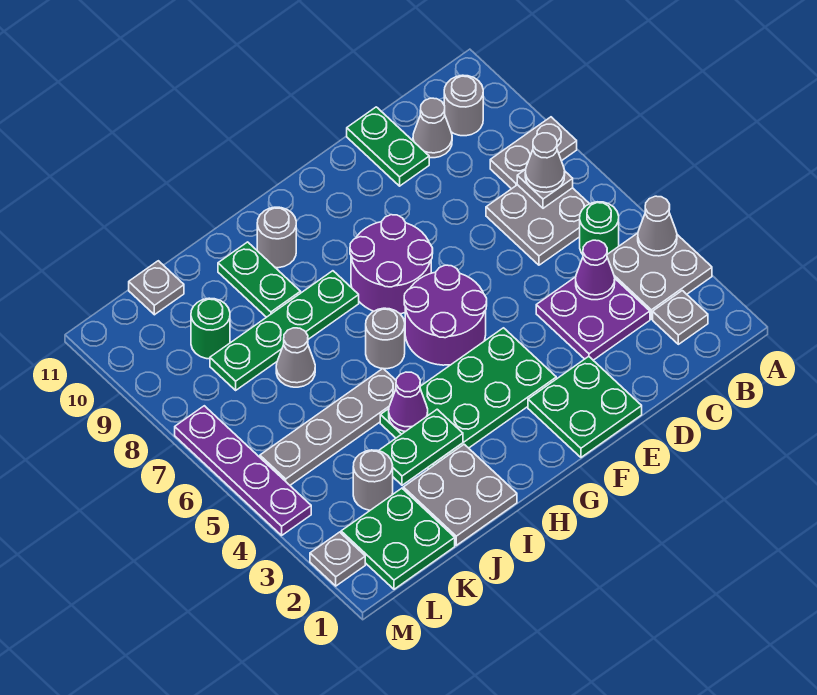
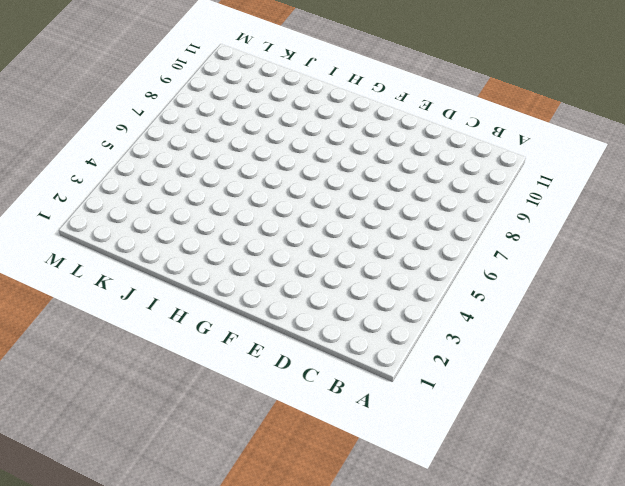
none -> grey plate A3:B4 level 1
none -> grey plate A8:B8 level 1
none -> grey plate B2 level 1
none -> green round brick B5 level 1

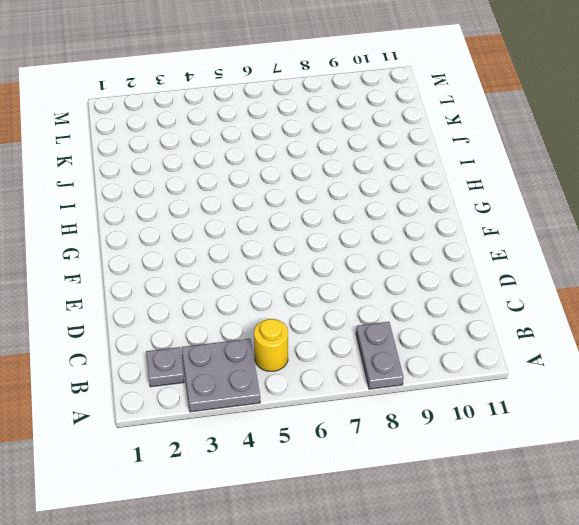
yellow round brick B5 level 1 -> green round brick B5 level 1
none -> grey plate B6:C7 level 1
none -> grey round brick B10 level 1
none -> purple plate C3:D4 level 1
none -> grey cone C10 level 1

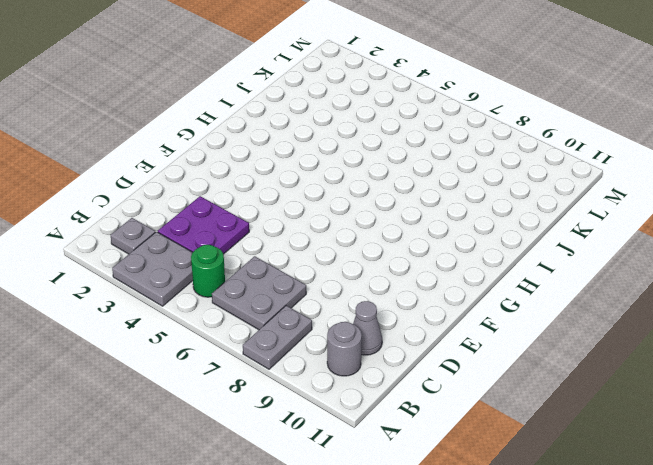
none -> green plate D10:D11 level 1
none -> green plate E1:F2 level 1
none -> green plate F3:I4 level 1
none -> purple round brick F5:G6 level 1

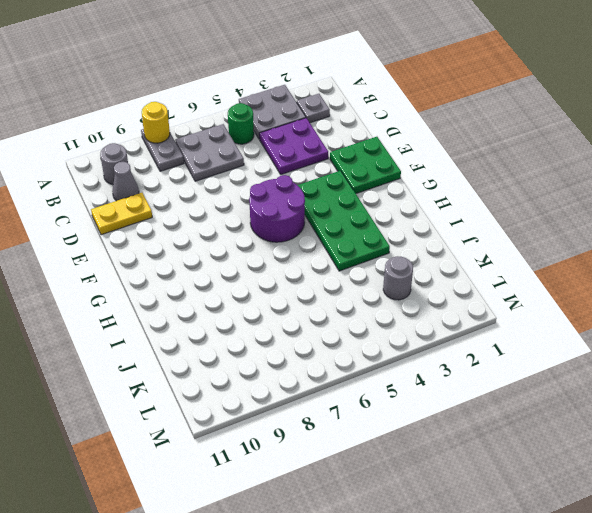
yellow round brick A8 level 2 -> none
yellow plate D10:D11 level 1 -> green plate D10:D11 level 1
none -> purple round brick F7:G8 level 1
none -> grey round brick H6 level 1
none -> green plate H8:K8 level 1
none -> grey round brick H10 level 1

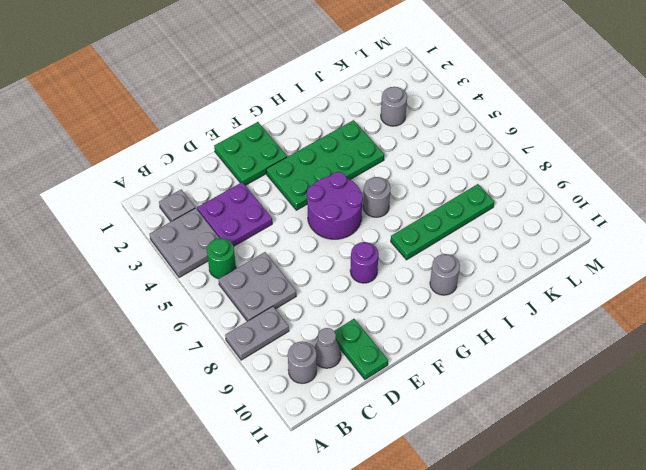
purple round brick F8 level 1 -> purple round brick F7:G8 level 1
none -> grey plate I1:J2 level 1
none -> grey plate I5:L5 level 1
none -> green plate I9:I10 level 1
none -> grey cone J7 level 1

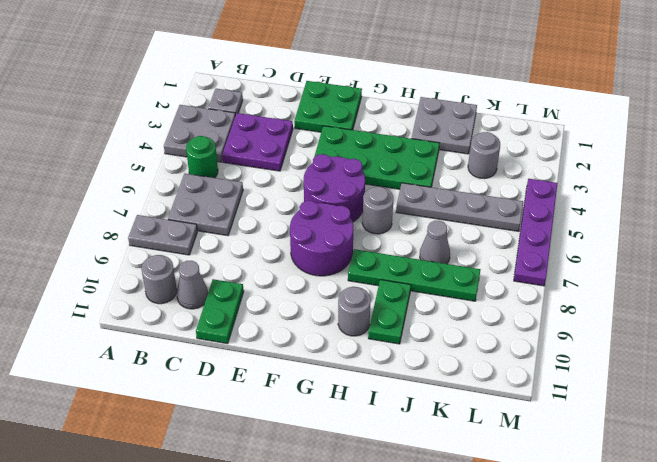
none -> green plate K1:L2 level 1
none -> green round brick K9 level 1
none -> grey plate K11 level 1
none -> grey plate M2 level 1

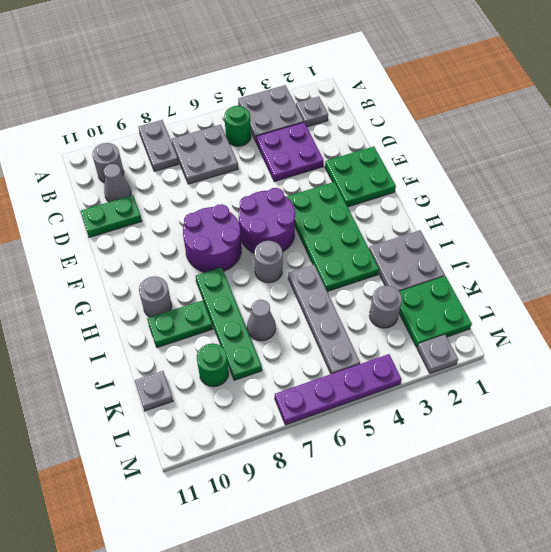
none -> grey cone A4 level 2
none -> grey plate B7 level 2
none -> purple cone C4 level 2
none -> green plate I3:J3 level 2

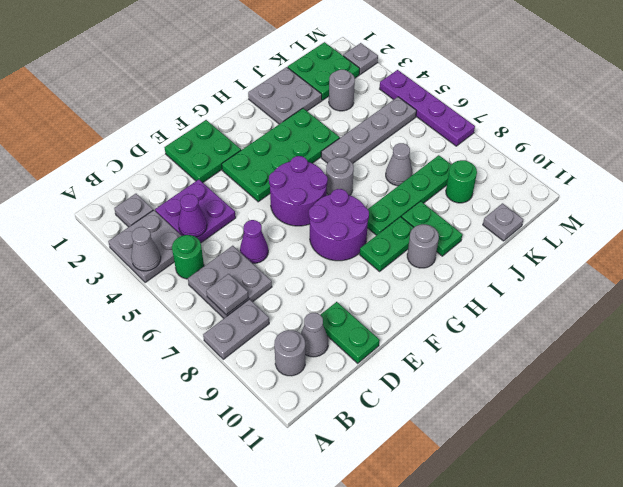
purple cone D6 level 1 -> purple cone I4 level 2
green plate G9:H9 level 1 -> green plate I3:J3 level 2
none -> grey cone B7 level 3

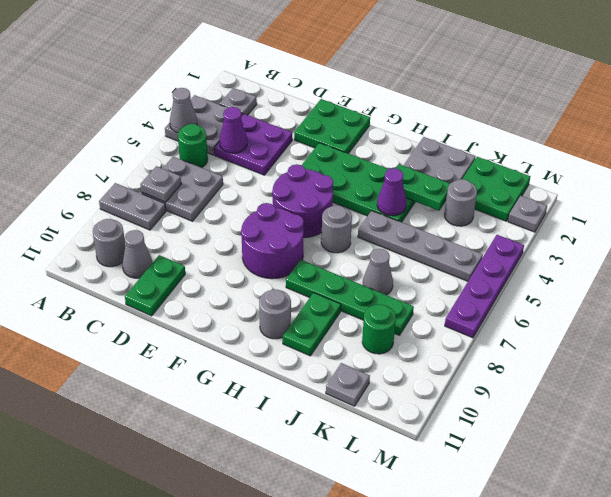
none -> grey cone B7 level 3

